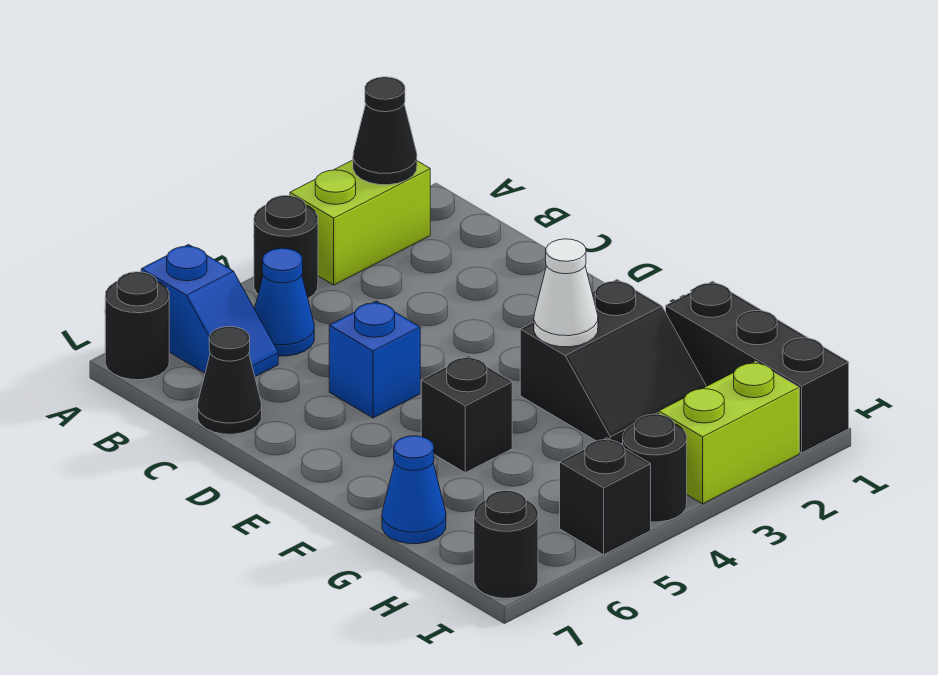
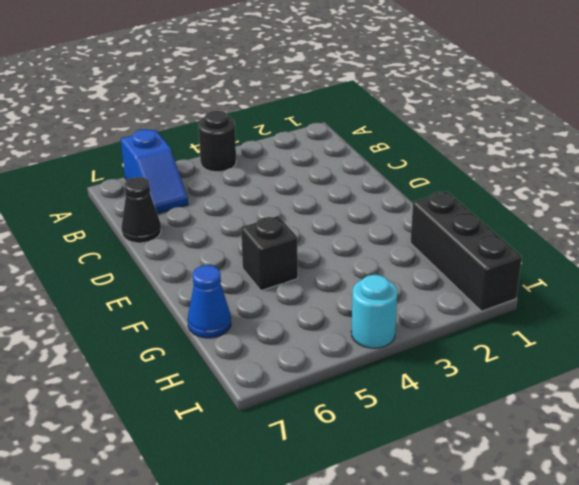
cyan round brick I4 level 1 -> black round brick I4 level 1
none -> lime brick A2:A3 level 1
none -> black round brick A7 level 1
none -> blue cone B5 level 1

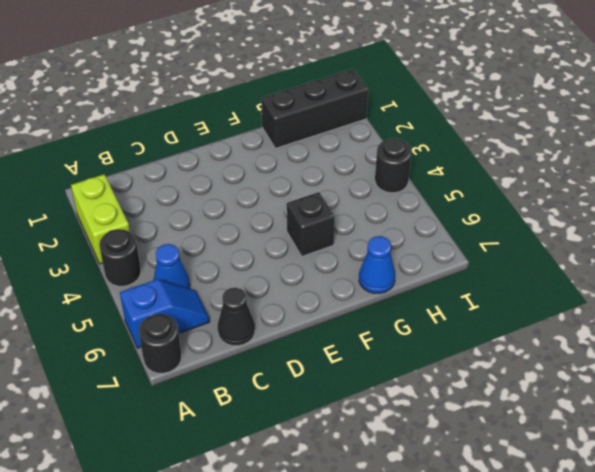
none -> blue brick D5 level 1
none -> black slope F2:G3 level 1 top F
none -> lime brick I2:I3 level 1

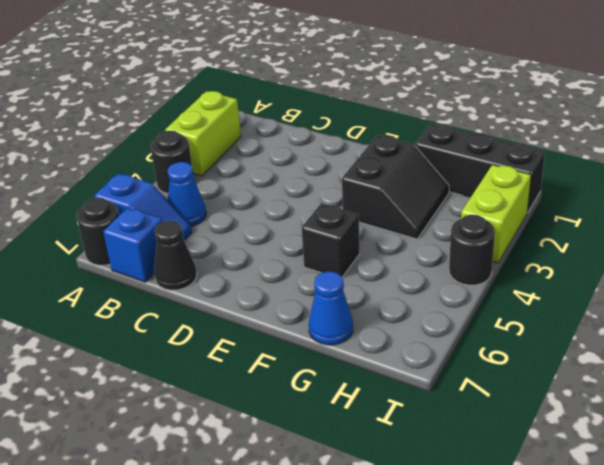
blue brick B7 level 1 -> blue brick D5 level 1
none -> black brick I5 level 1
none -> black round brick I7 level 1
none -> black cone A2 level 2

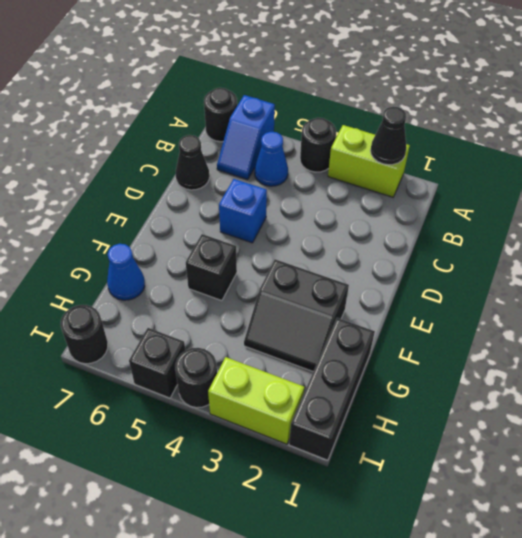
none -> white cone F3 level 2

